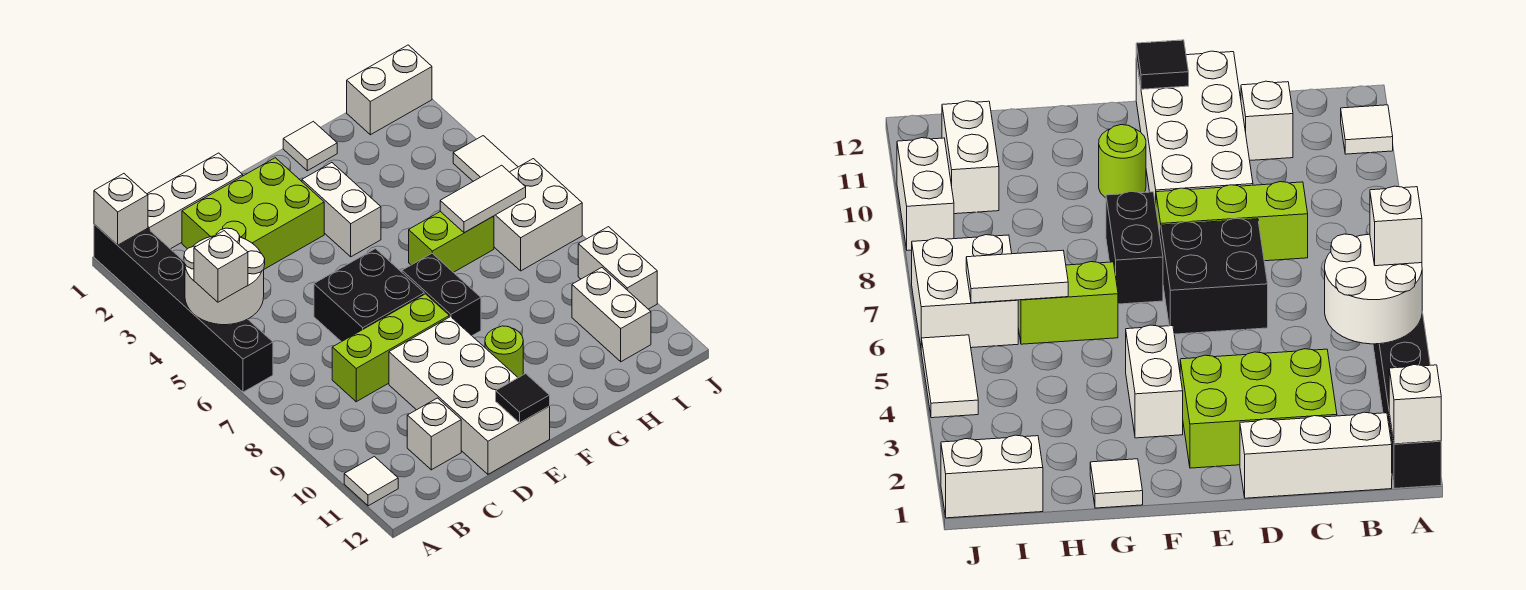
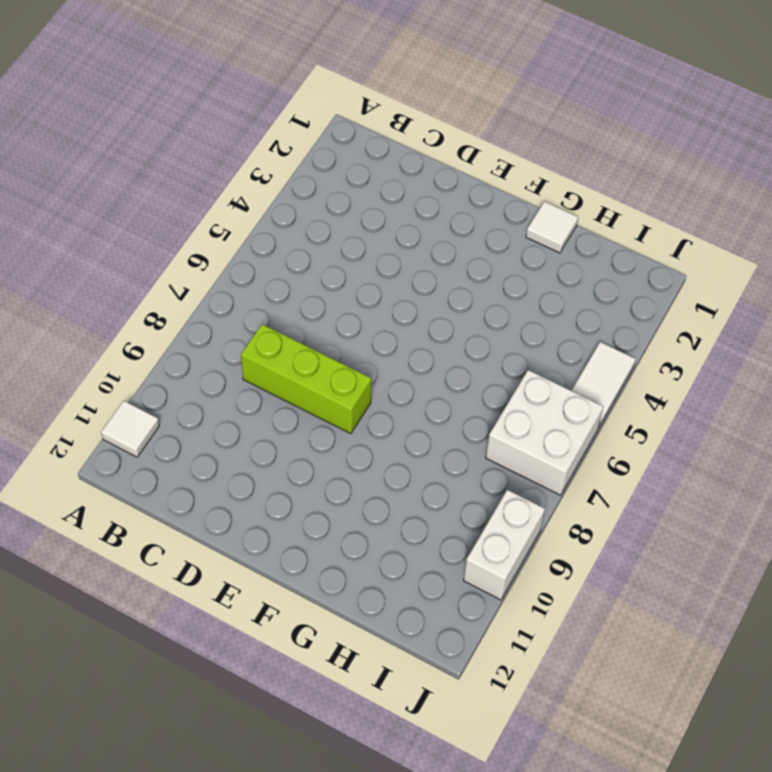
none -> black brick A1:A6 level 1
none -> white brick B1:D1 level 1
none -> lime brick C2:E3 level 1

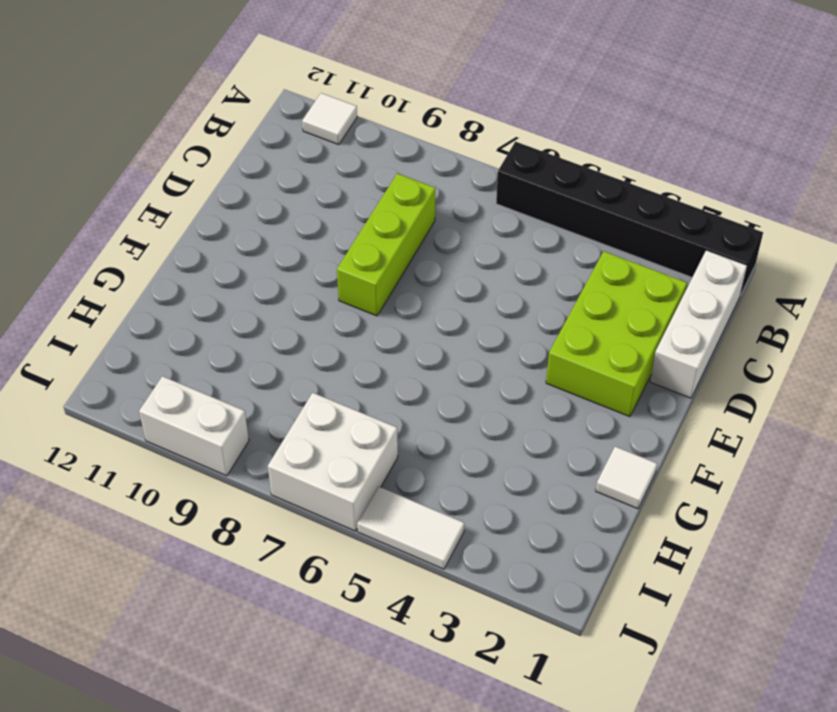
none -> white brick C11 level 1
none -> black brick D6:E7 level 1
none -> white brick D9:E12 level 1

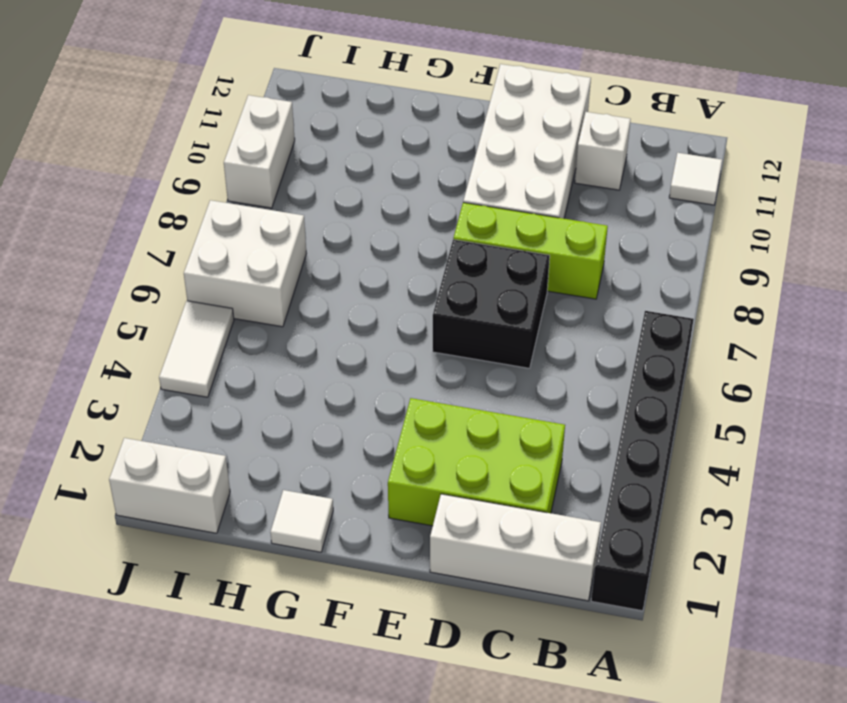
none -> white brick F3:F4 level 1
none -> black brick F7:F8 level 1
none -> lime round brick F10 level 1

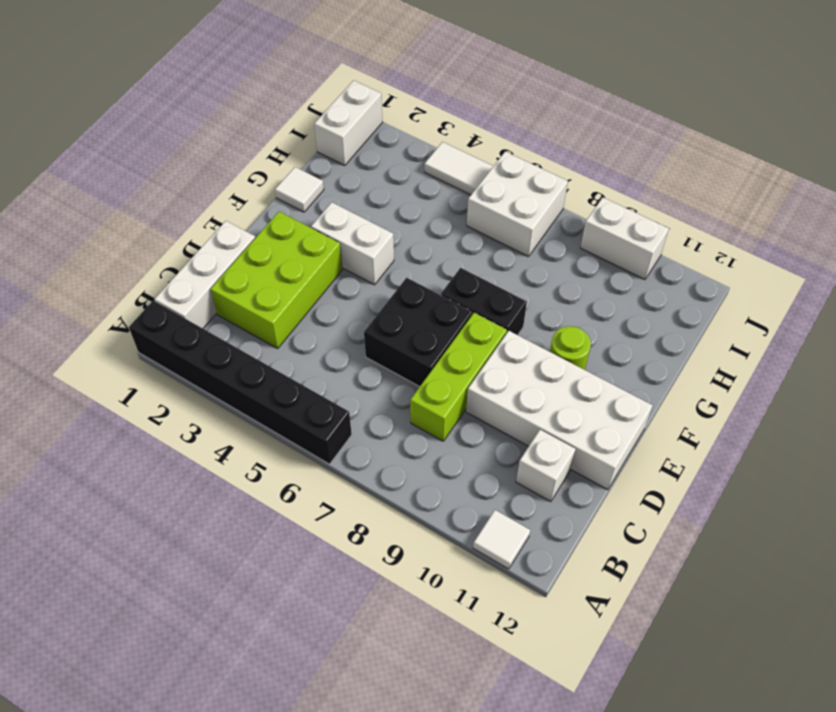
none -> lime brick G6:H6 level 1
none -> white brick I10:I11 level 1
none -> white brick A1 level 2

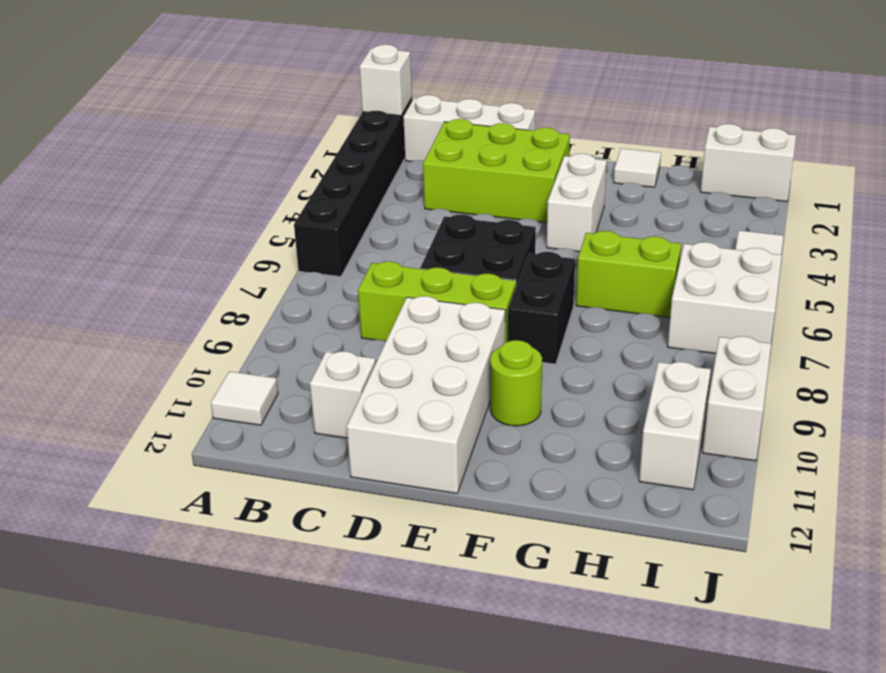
none -> white round brick A4:B5 level 2
none -> black tile E12 level 2
none -> white tile H6:I6 level 2

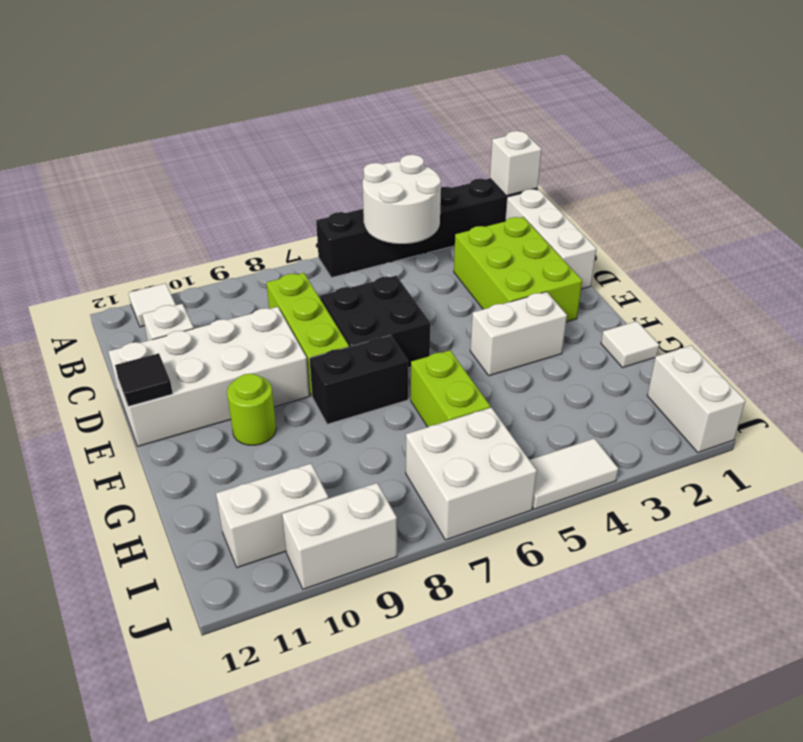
none -> white tile H6:I6 level 2
none -> white brick A5 level 3

